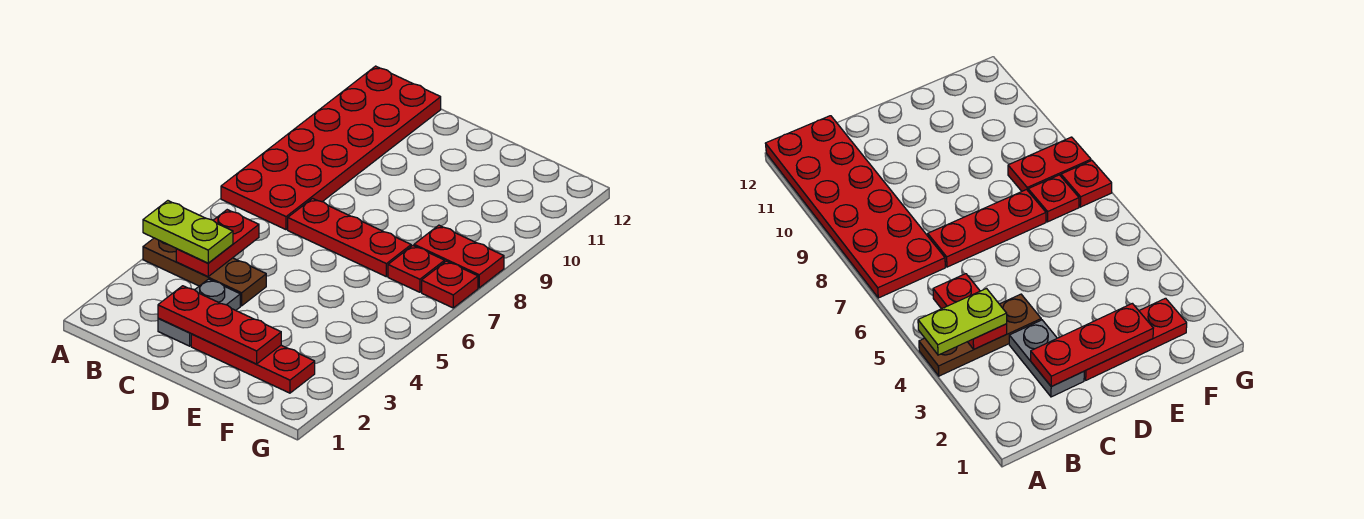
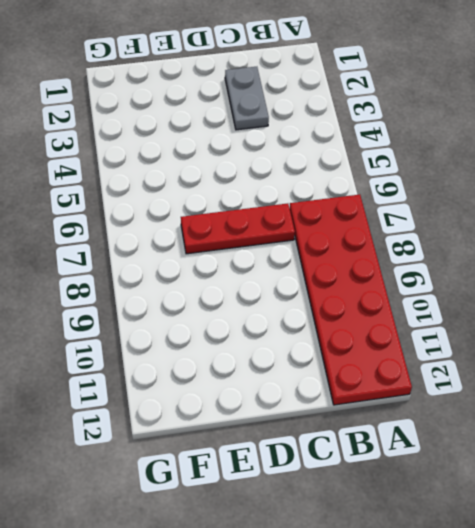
none -> brown plate A4:C4 level 1
none -> red plate D2:F2 level 1

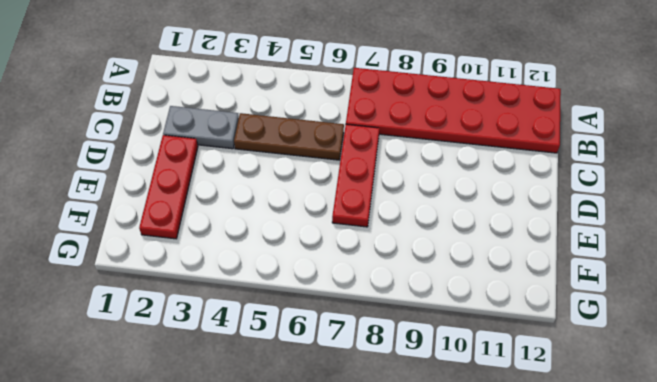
brown plate C4:C6 level 1 -> brown plate A4:C4 level 1
none -> red plate F7 level 1
none -> red plate F8:G8 level 1

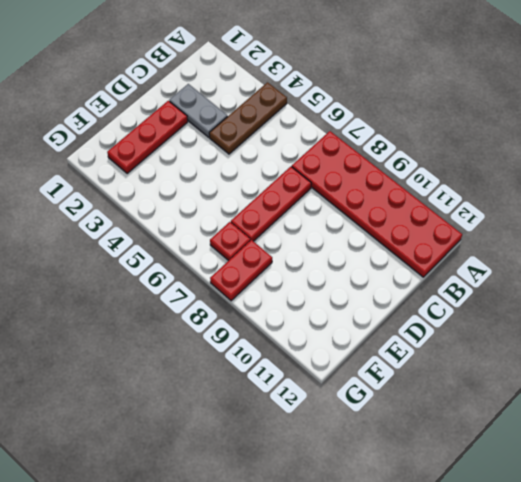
none -> red plate G7 level 1
none -> red plate B4:B5 level 2

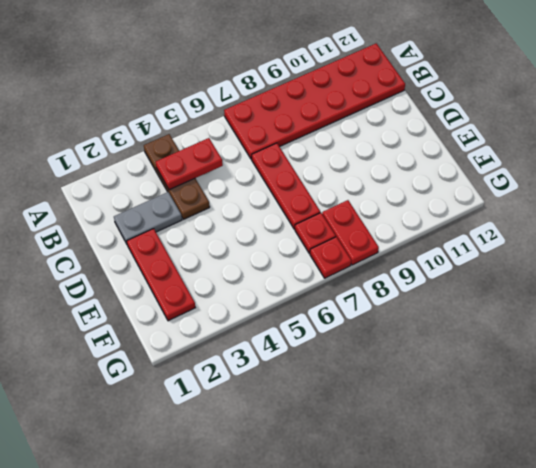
none -> red plate C2:E2 level 2
none -> lime plate A4:B4 level 3

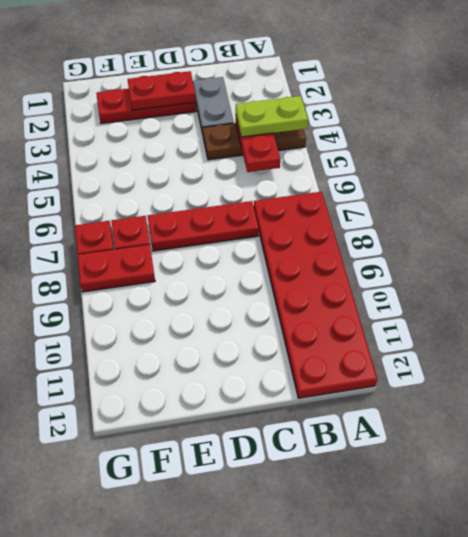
red plate D2:E2 level 2 -> red plate C2:E2 level 2

